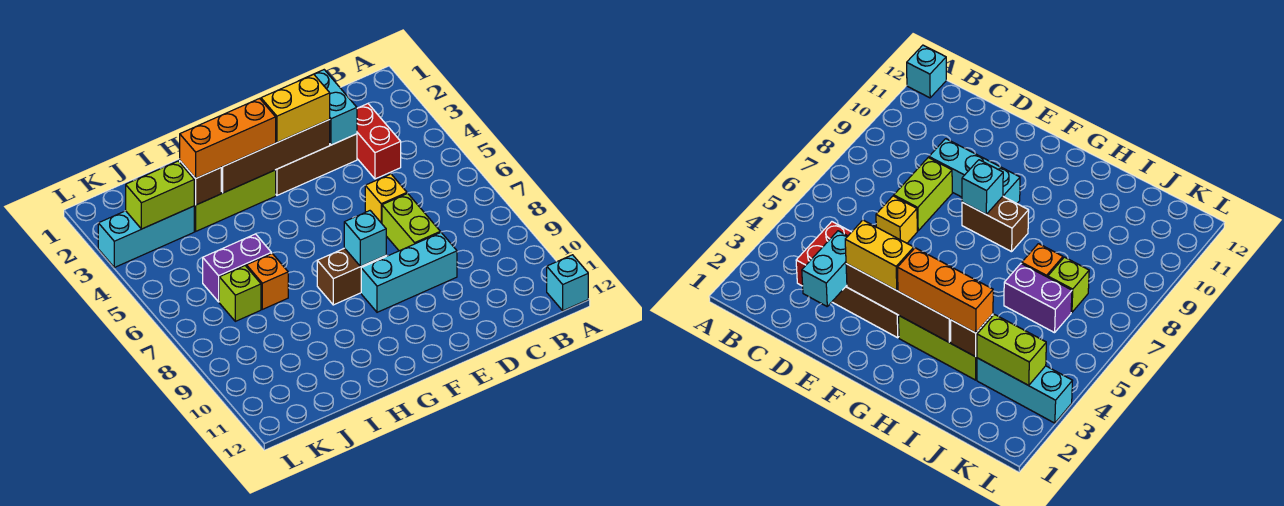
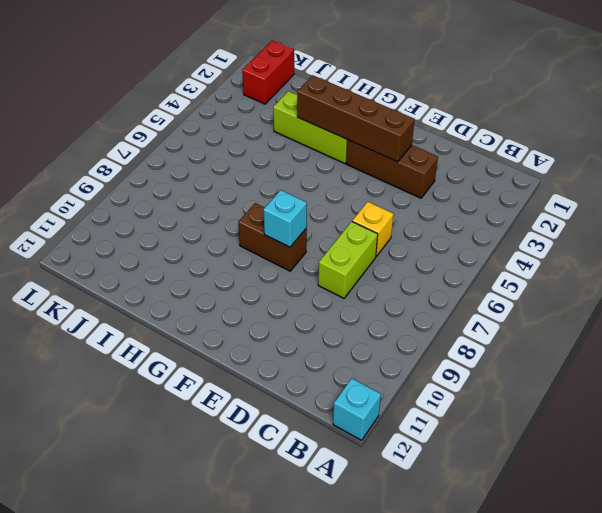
red brick K1:K2 level 1 -> red brick C3:C4 level 1
none -> cyan brick D9:F9 level 1
none -> purple brick I6:J6 level 1
none -> orange brick I7 level 1

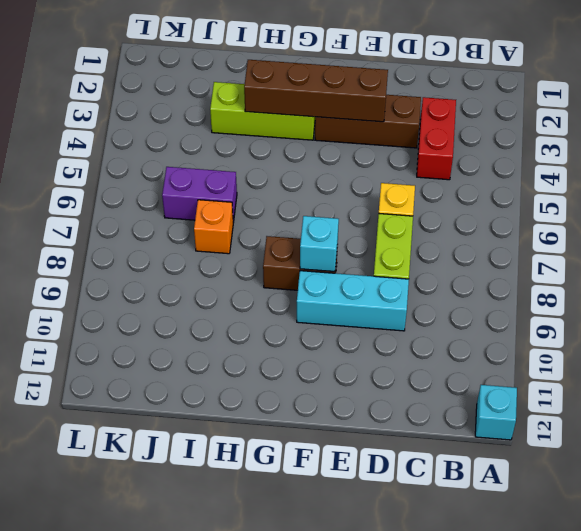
none -> cyan brick J3:L3 level 1
none -> lime brick J7 level 1
none -> cyan brick D2:D3 level 2

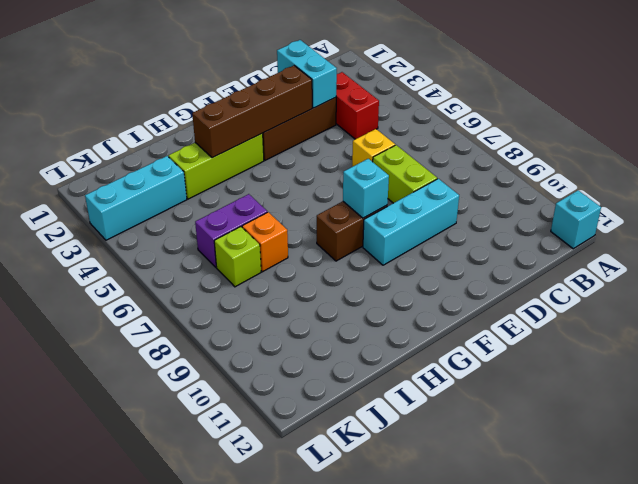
none -> brown brick I3 level 2
none -> lime brick J3:K3 level 2
none -> yellow brick E3:F3 level 3

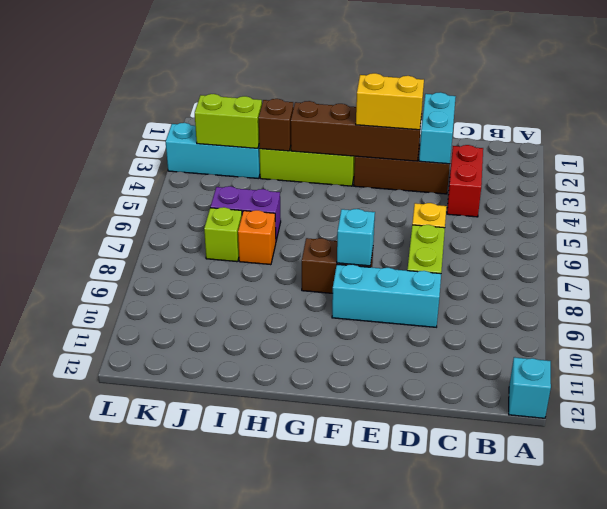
none -> orange brick G3:I3 level 3

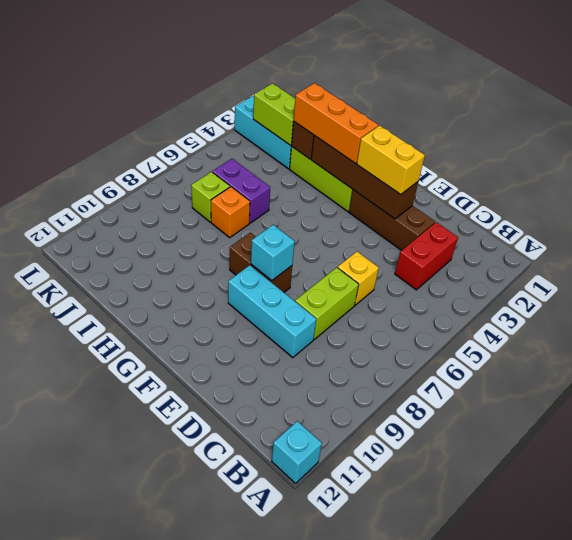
none -> cyan brick D2:D3 level 2

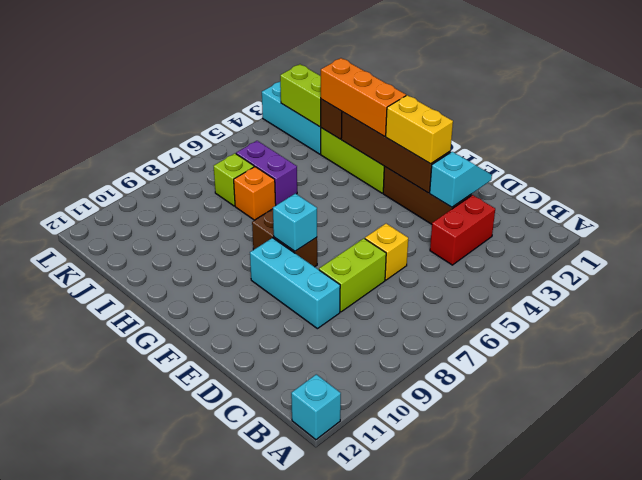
cyan slope D2:D3 level 2 top 3 -> cyan brick D2:D3 level 2

